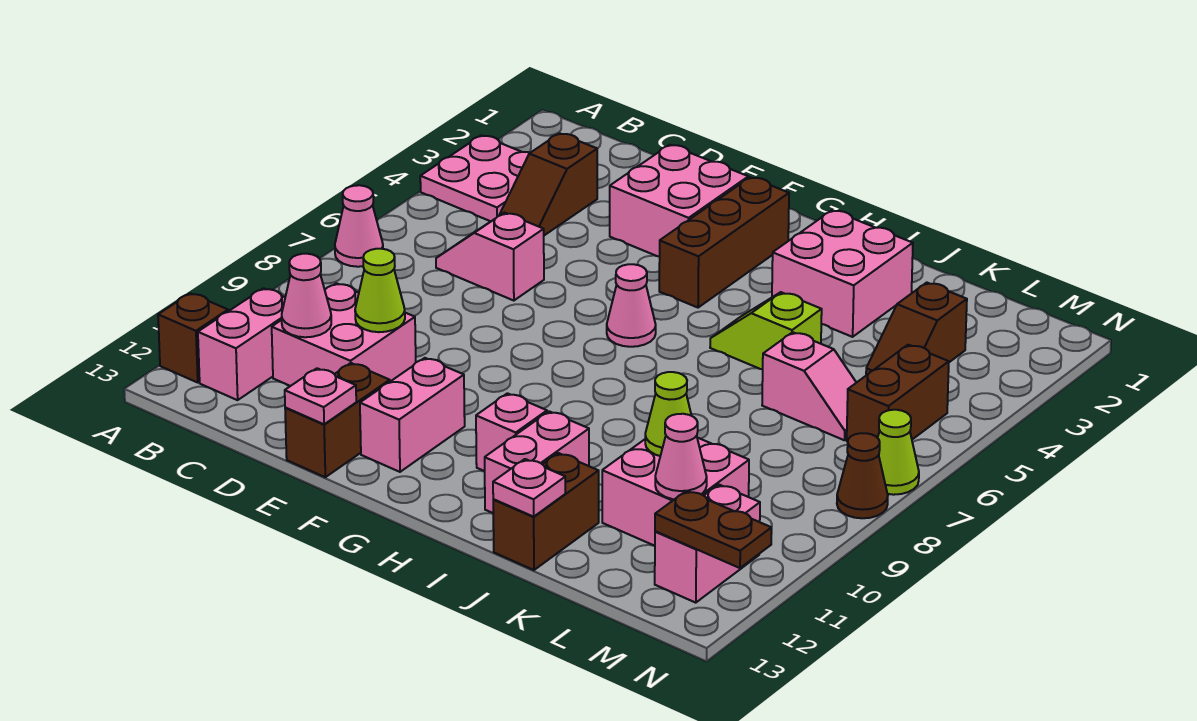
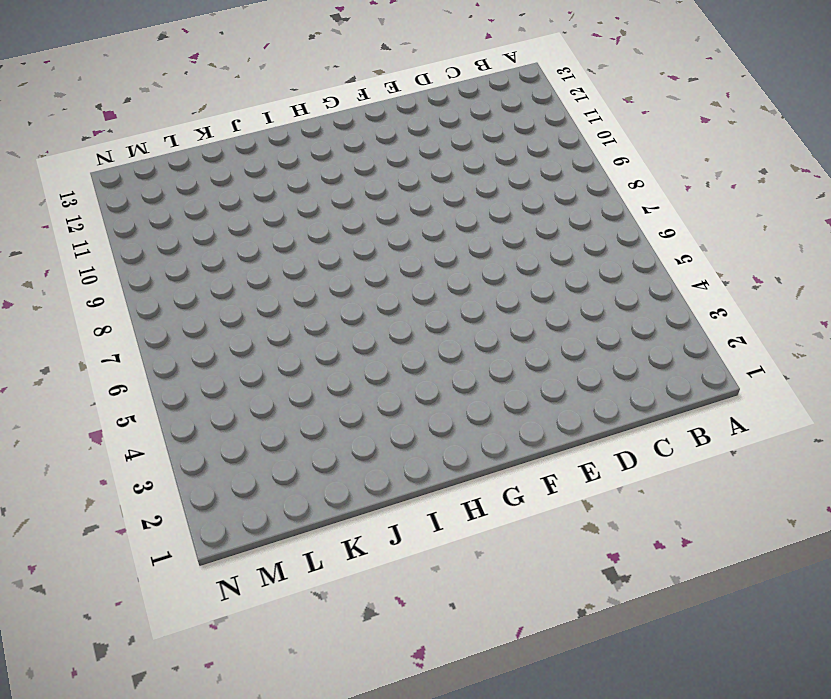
none -> pink plate A3:B4 level 1
none -> pink cone A7 level 1
none -> brown brick A12 level 1
none -> pink brick B11:B12 level 1

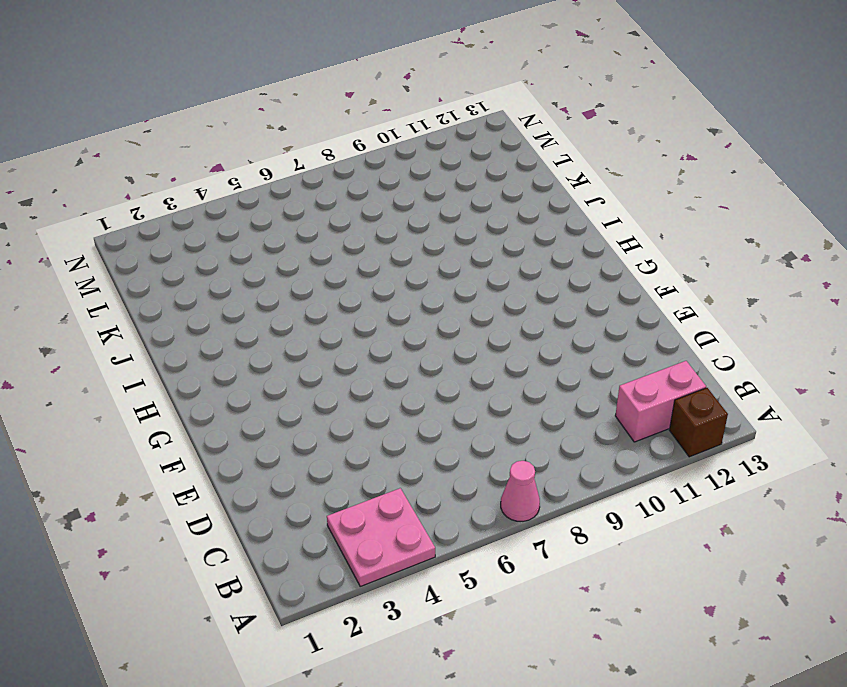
none -> brown slope C3:C4 level 1 top 3
none -> pink slope C6:D6 level 1 top D
none -> pink brick C10:D11 level 1
none -> pink brick E2:F3 level 1

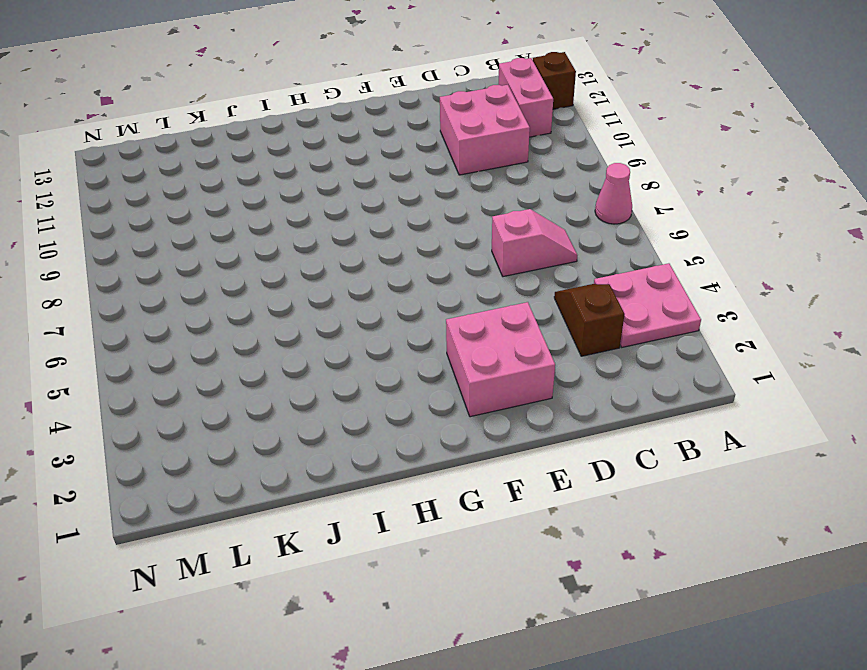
none -> brown brick E12:E13 level 1
none -> pink brick F11:F12 level 1
none -> brown brick G2:G4 level 1
none -> pink cone G6 level 1

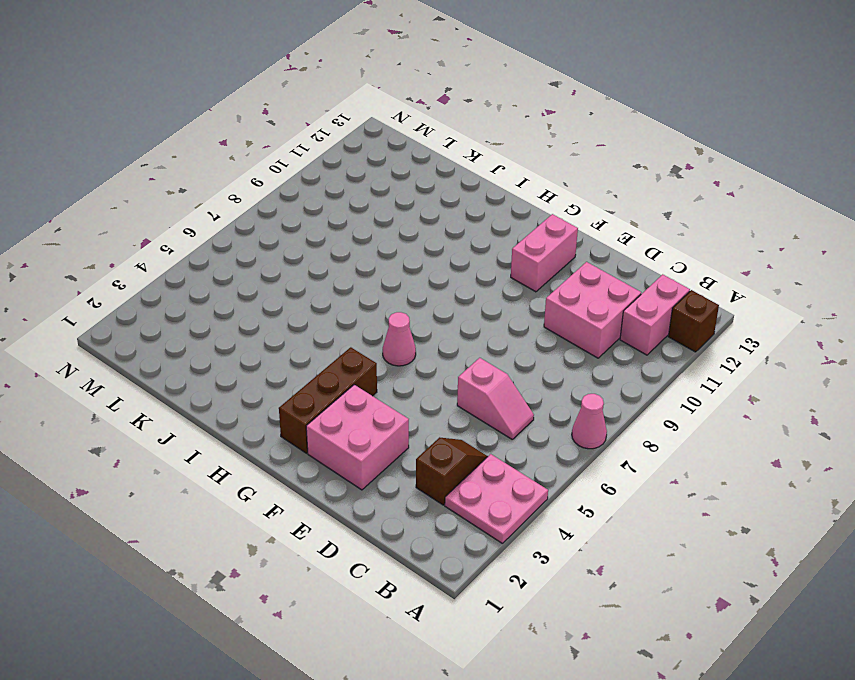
none -> brown brick E12:E13 level 1
none -> pink brick H11 level 1
none -> pink brick I2:J3 level 1
none -> lime slope I5:J5 level 1 top J

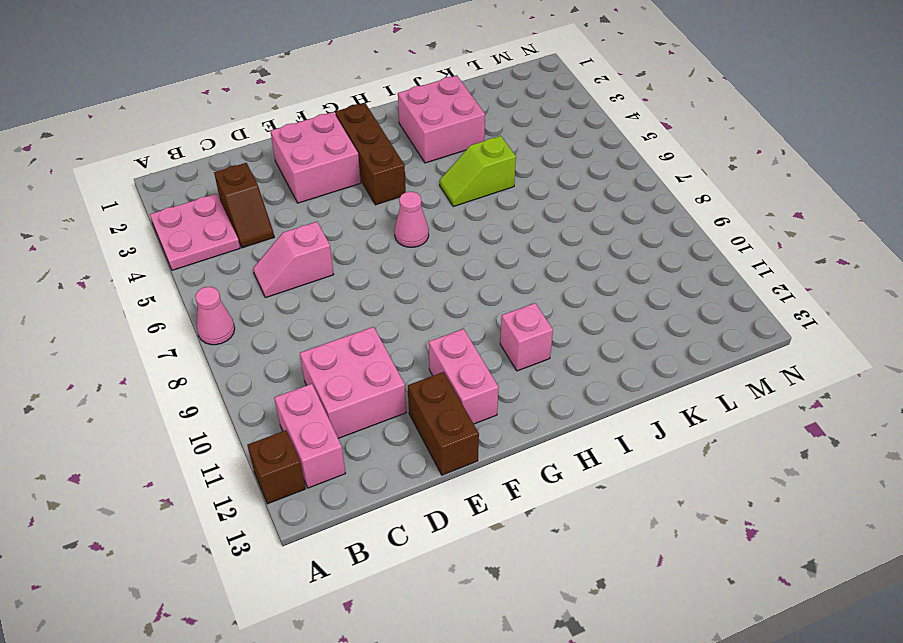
none -> pink brick I11:I12 level 1
none -> brown brick J12:J13 level 1
none -> pink slope K6:L6 level 1 top K
none -> pink brick K10:L11 level 1

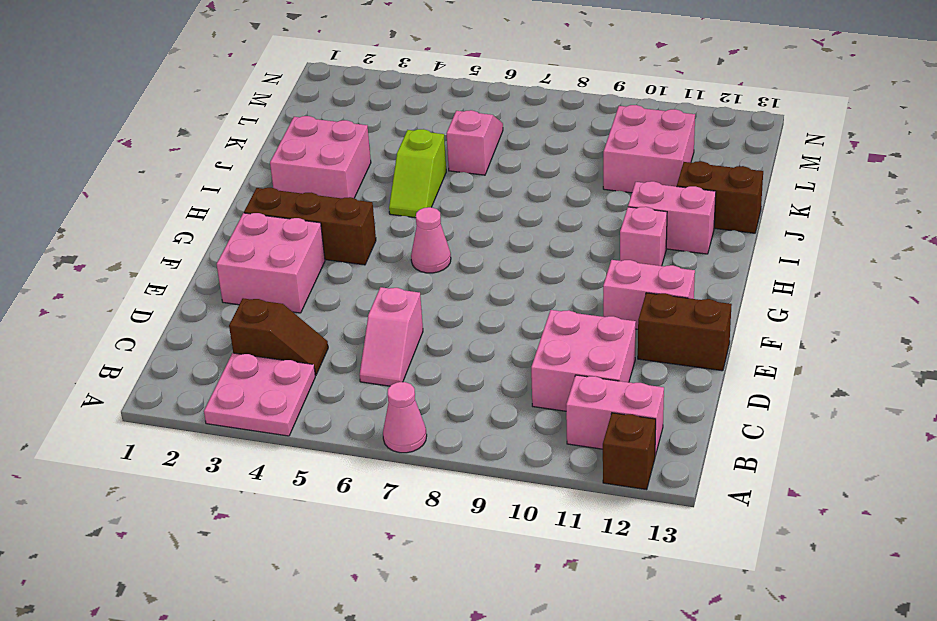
none -> brown slope L3:L4 level 1 top 3
none -> brown brick M5:M6 level 1
none -> pink brick M11:M12 level 1
none -> lime cone N7 level 1

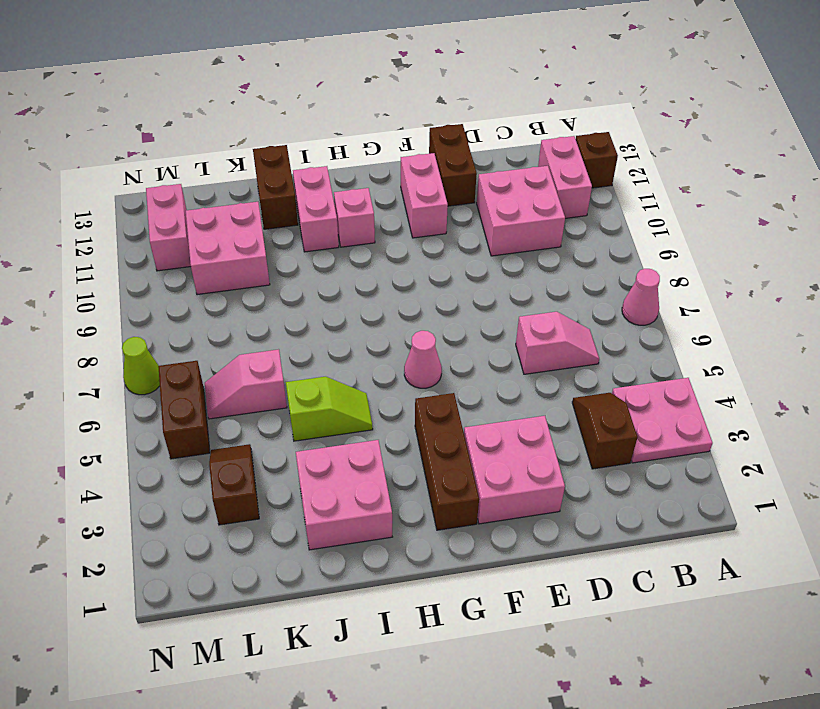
none -> brown cone N8 level 1
none -> pink cone C11 level 2
none -> lime cone D10 level 2
none -> pink plate E13 level 2

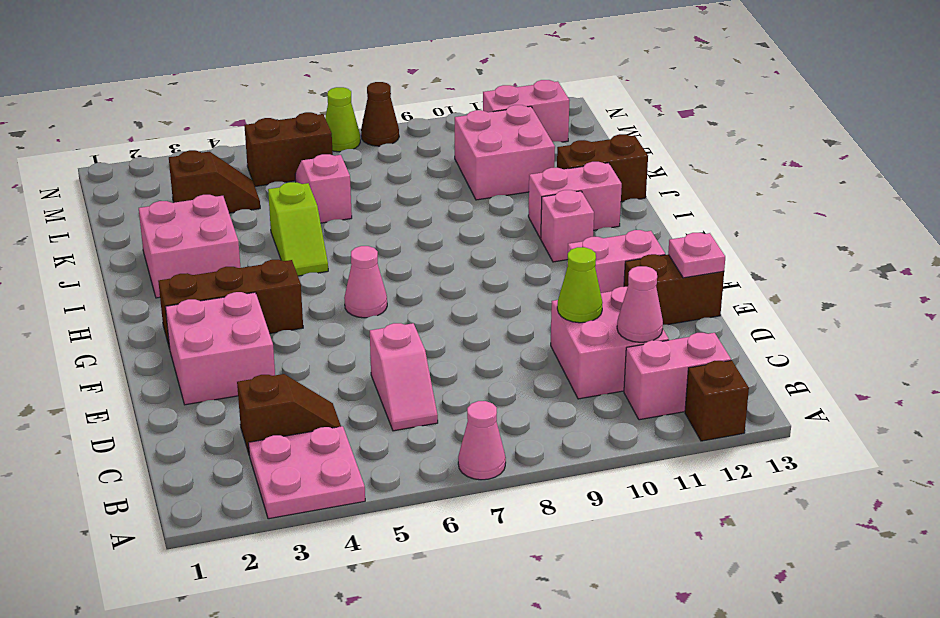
none -> pink plate J13 level 2
none -> lime cone K10 level 2
none -> pink cone L11 level 2
none -> brown plate M12:N12 level 2

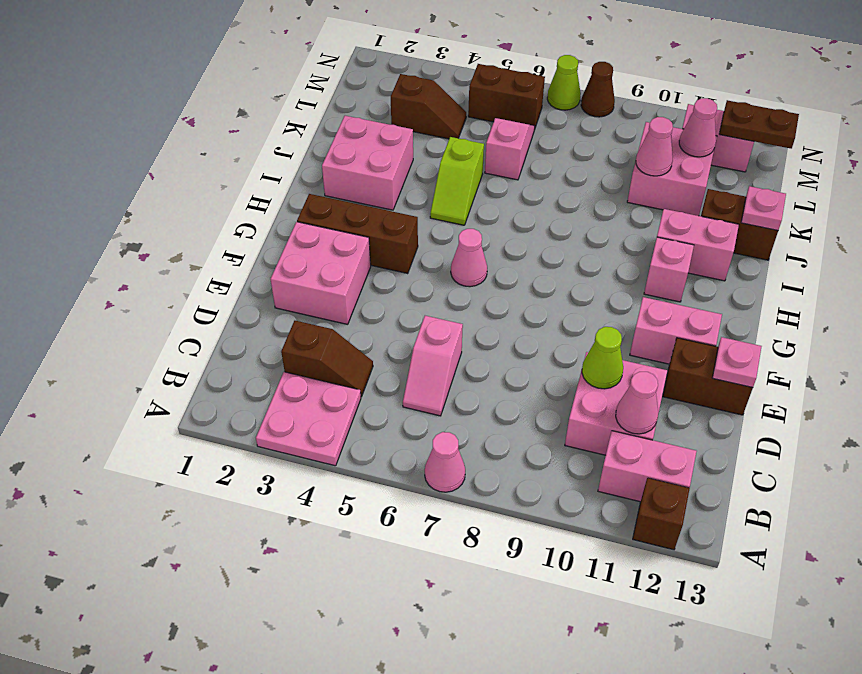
pink cone K10 level 2 -> lime cone K10 level 2
brown plate M12:M13 level 2 -> brown plate M12:N12 level 2

